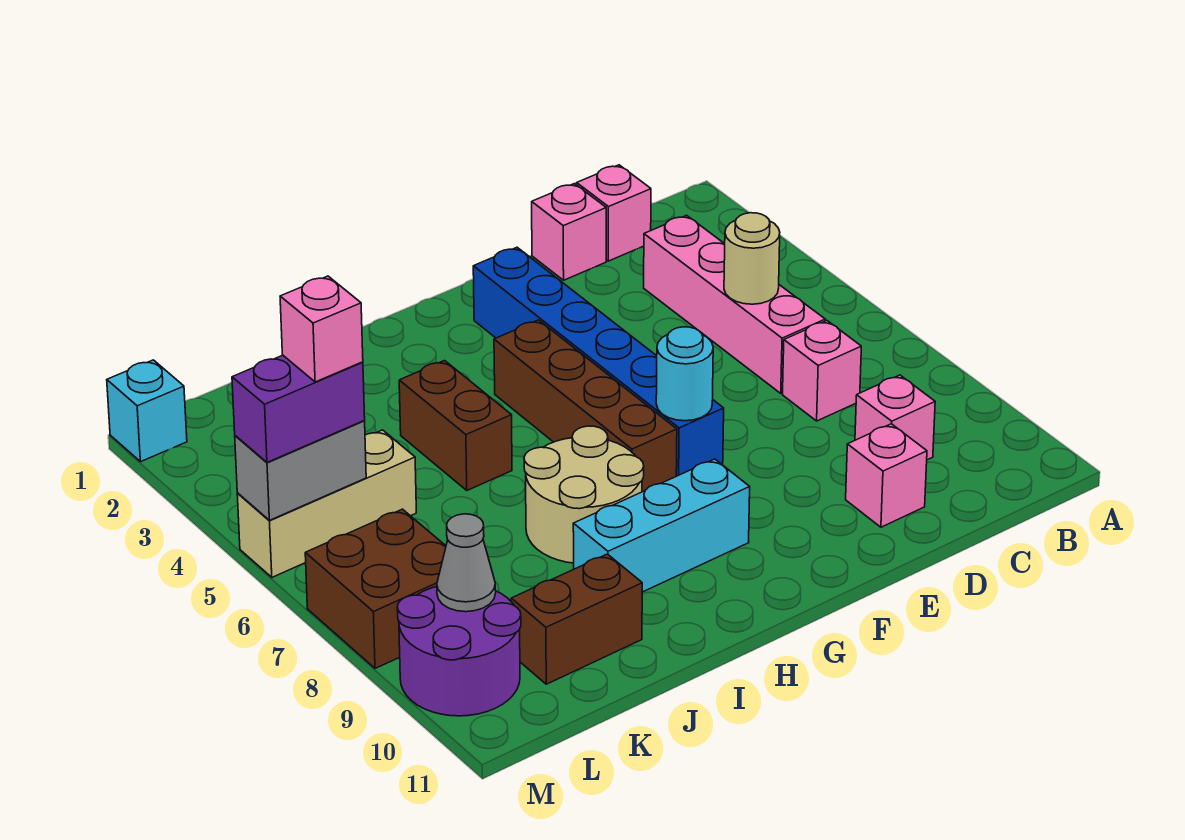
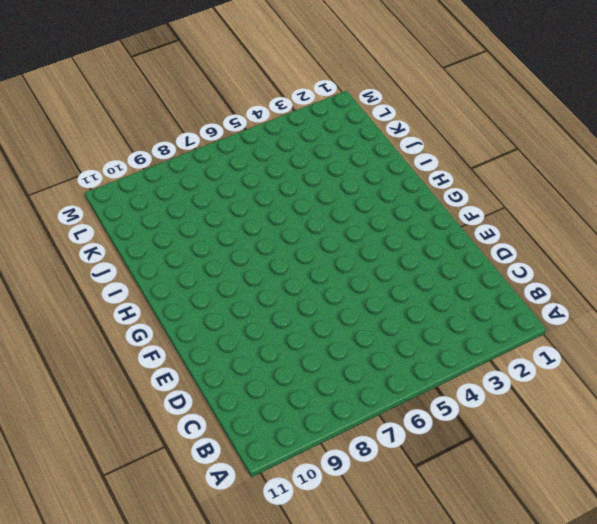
none -> pink brick C1 level 1
none -> pink brick C3:C6 level 1
none -> pink brick C7 level 1

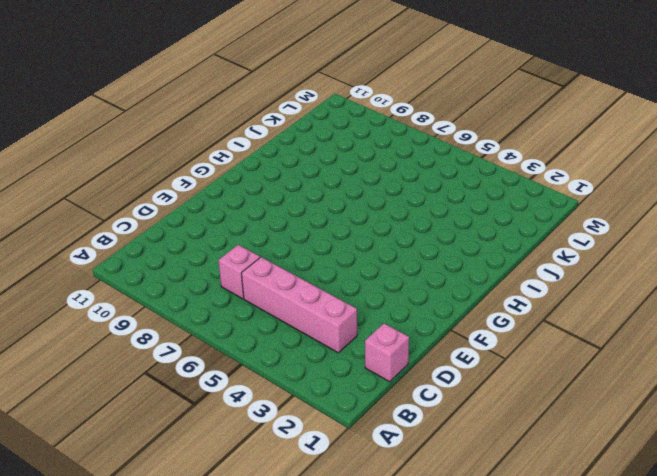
none -> pink brick C9 level 1
none -> pink brick D1 level 1
none -> pink brick D10 level 1

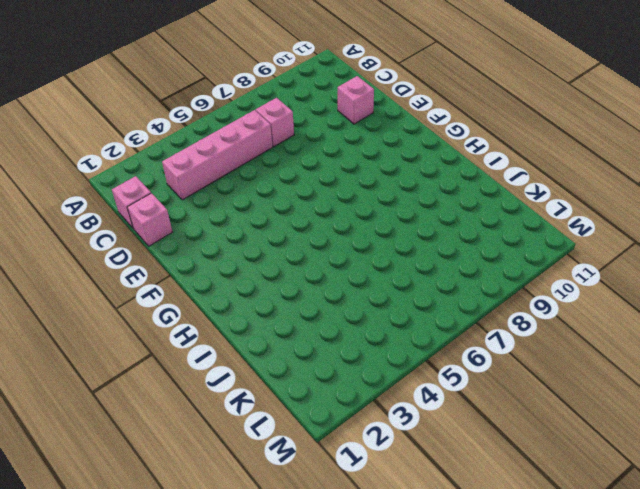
none -> pink brick C9 level 1
none -> blue brick F2:F7 level 1
none -> brown brick G4:G7 level 1

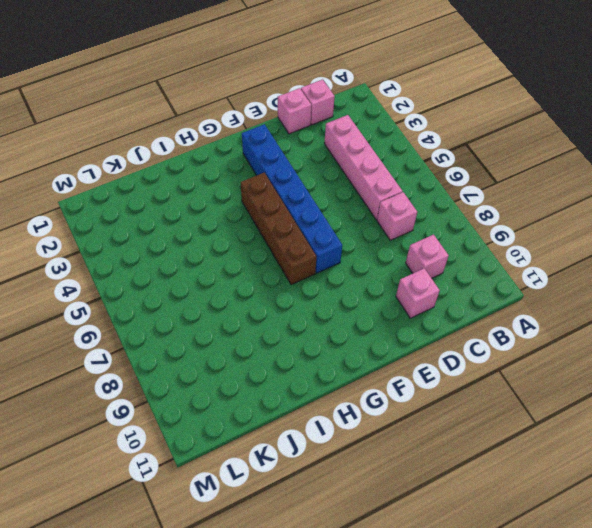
none -> cyan brick G9:I9 level 1
none -> tan round brick H7:I8 level 1
none -> brown brick I4:I5 level 1

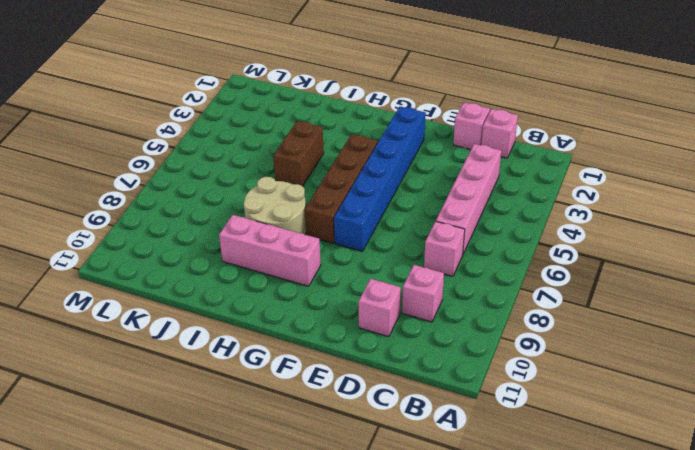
pink brick G9:I9 level 1 -> cyan brick G9:I9 level 1
none -> brown brick J10:K10 level 1
none -> tan brick K5:M5 level 1
none -> brown brick L7:M8 level 1

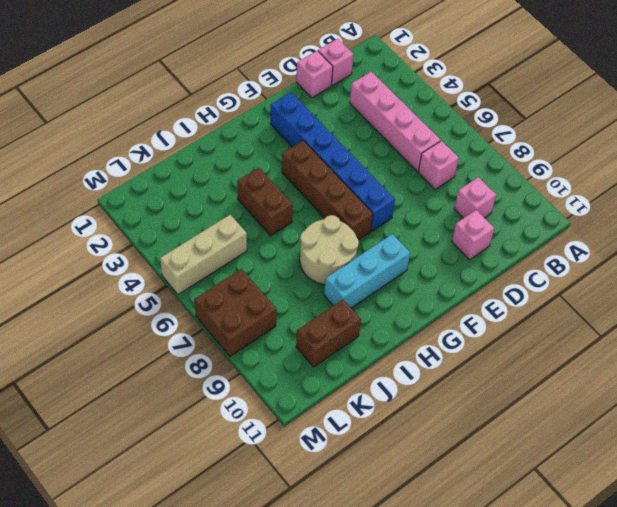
none -> purple round brick L9:M10 level 1
none -> cyan brick M1 level 1
none -> tan round brick C5 level 2

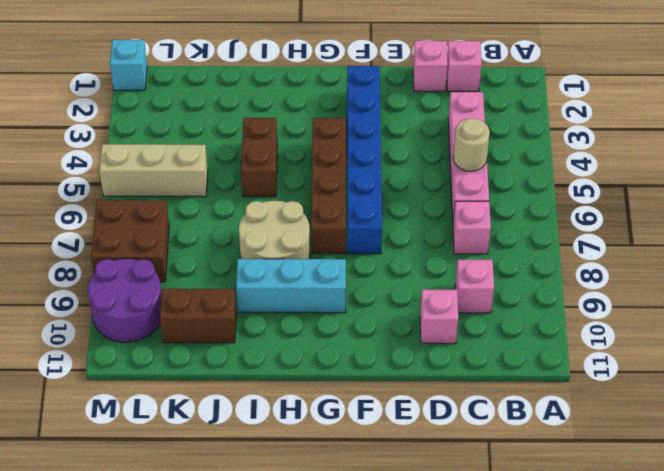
none -> cyan round brick F7 level 2
none -> grey brick L5:M5 level 2
none -> grey cone L9 level 2

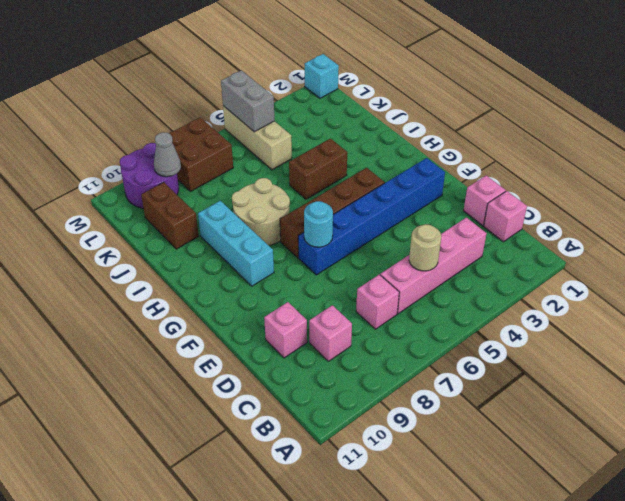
none -> purple brick L5:M5 level 3
none -> pink brick L5 level 4

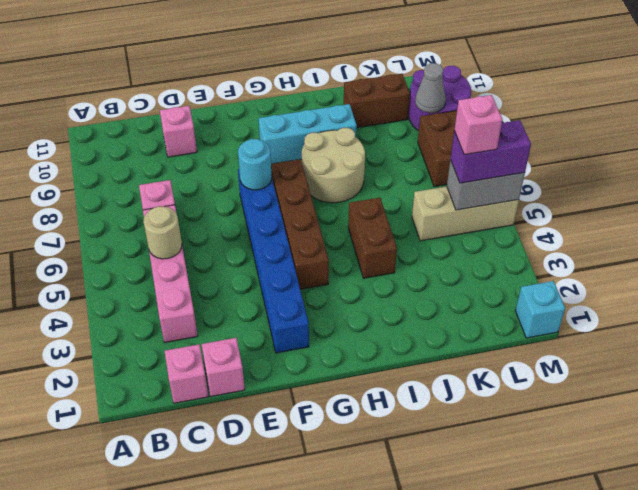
none -> pink brick C9 level 1

